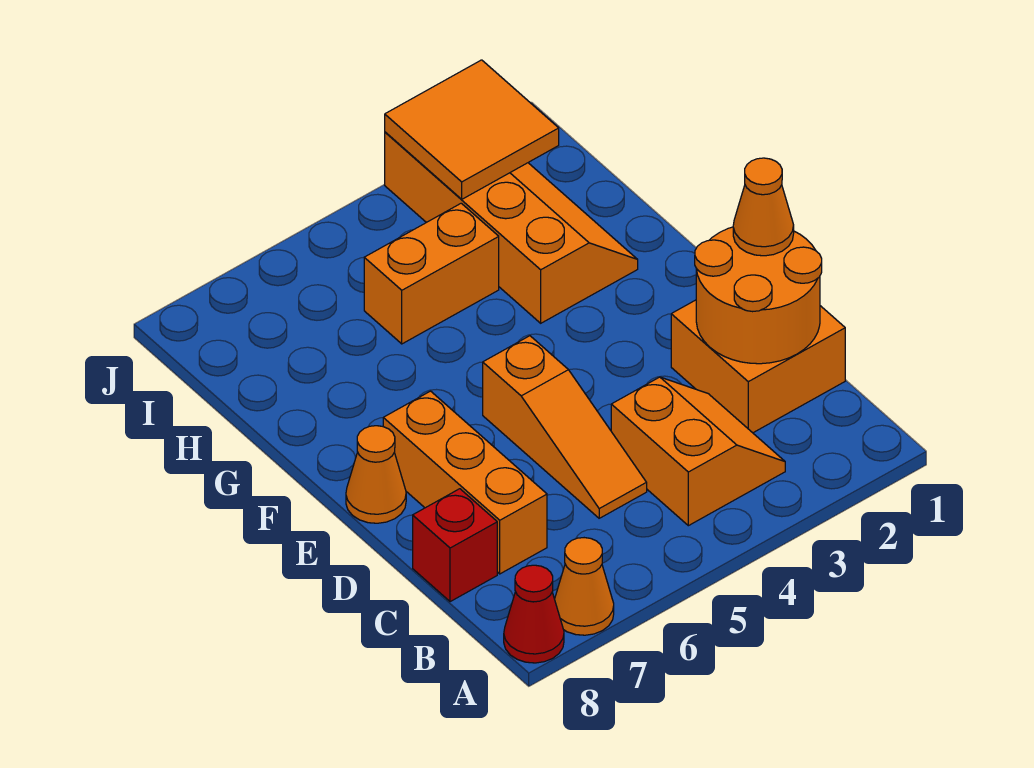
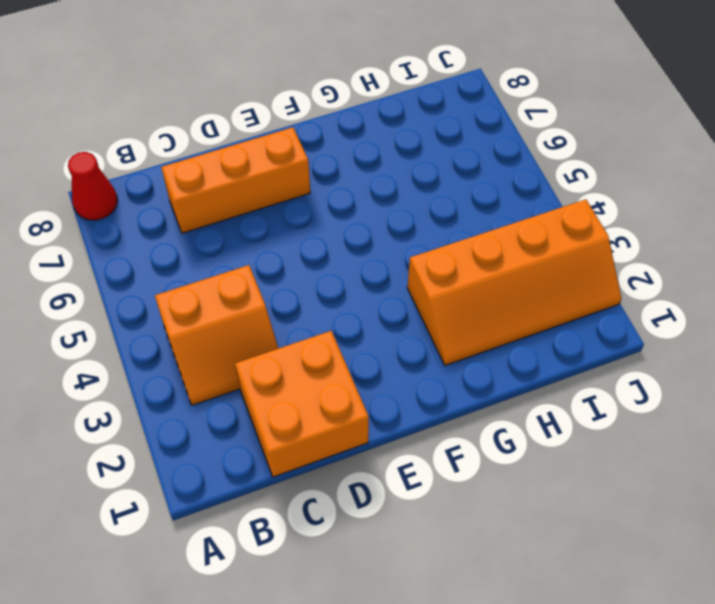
none -> orange cone A7 level 1
none -> orange slope C5:E5 level 1 top E
none -> red brick C8 level 1

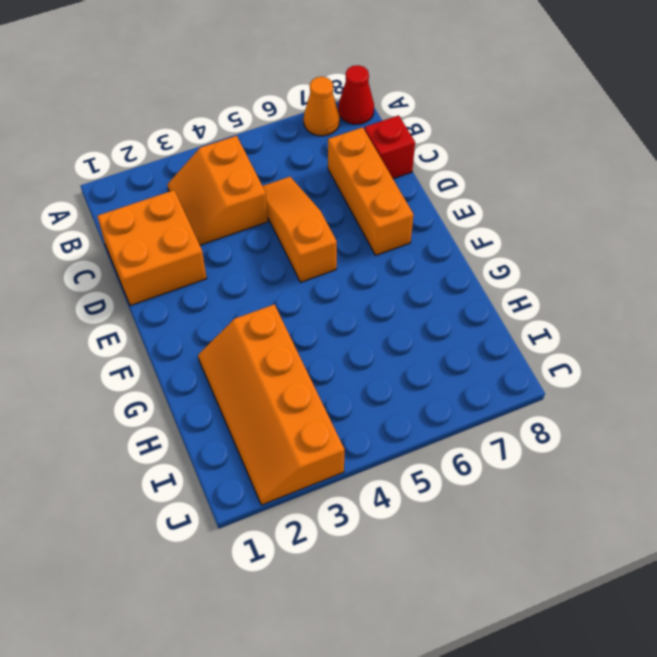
none -> orange cone E8 level 1
none -> orange brick H4:H5 level 1
none -> orange round brick C1:D2 level 2

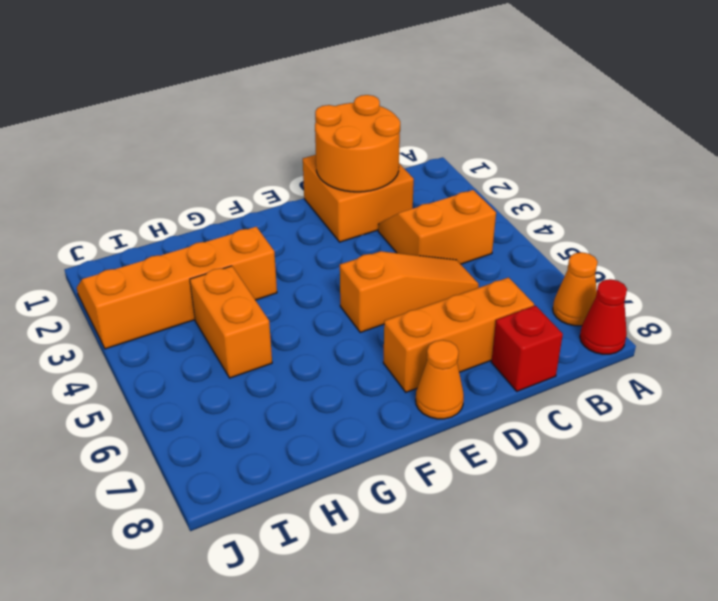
none -> orange tile I2:J3 level 2
none -> orange cone D1 level 3

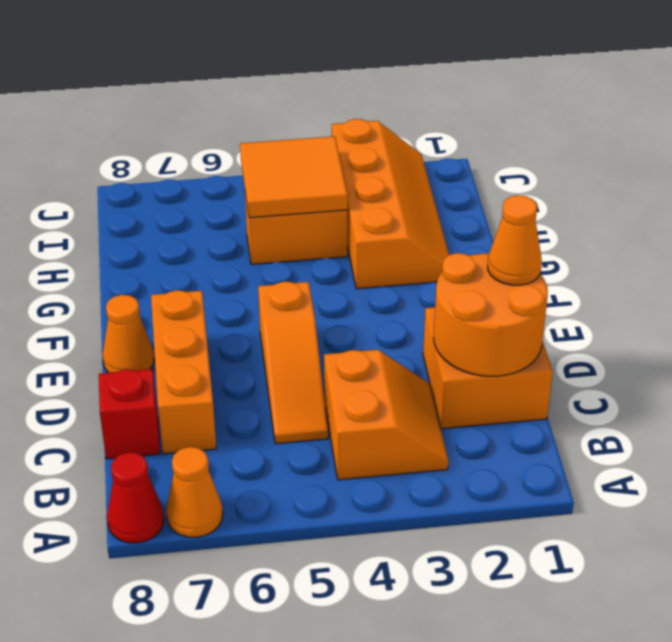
orange tile H4:I5 level 2 -> orange tile I2:J3 level 2

